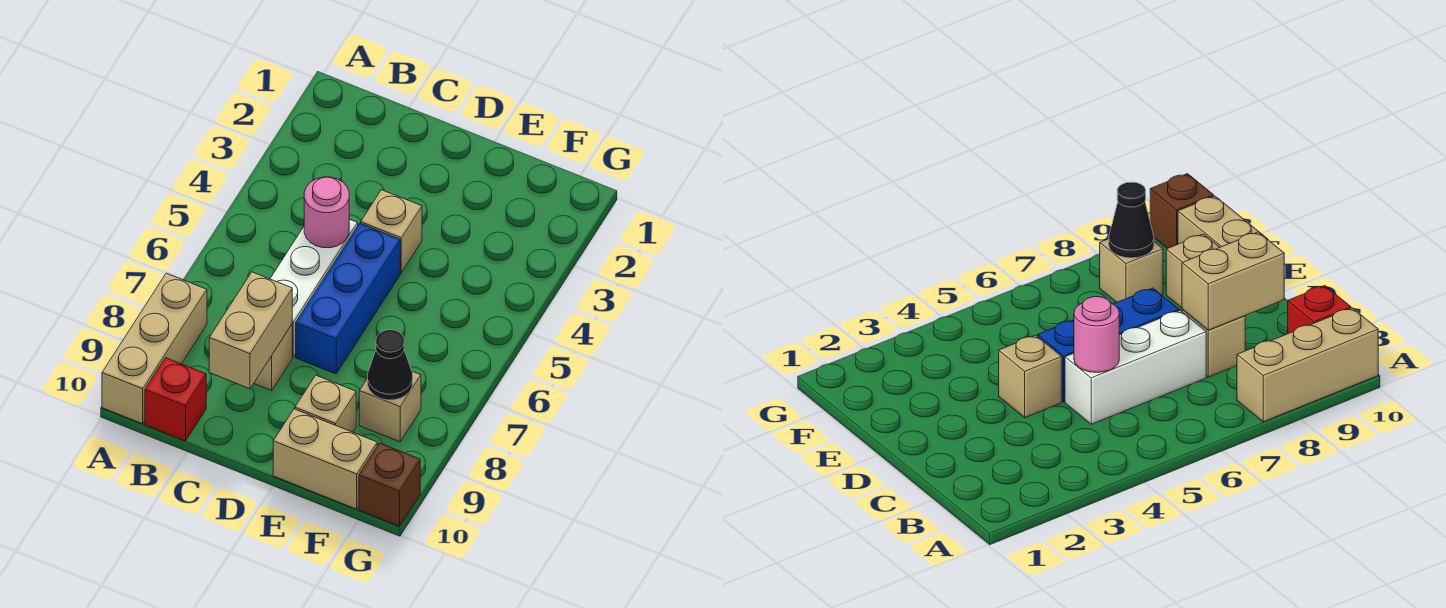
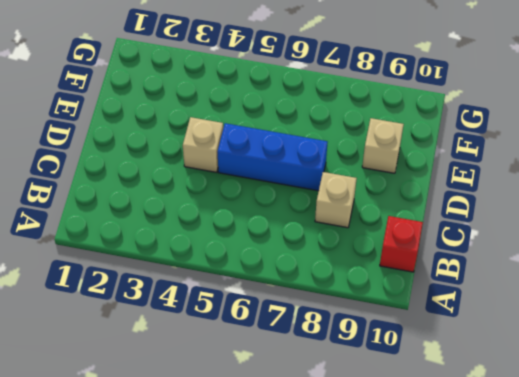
none -> tan brick A8:A10 level 1
none -> white brick C5:C7 level 1
none -> tan brick E10:F10 level 1

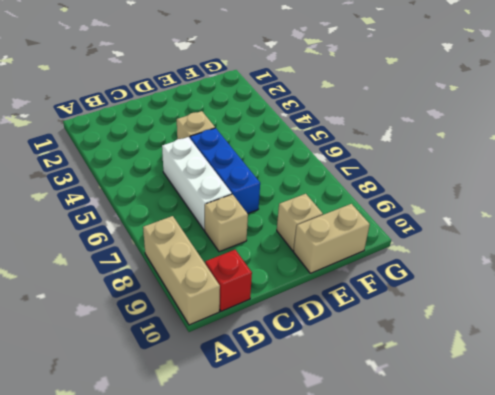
none -> tan brick F8 level 1
none -> brown brick G10 level 1
none -> pink round brick C5 level 2

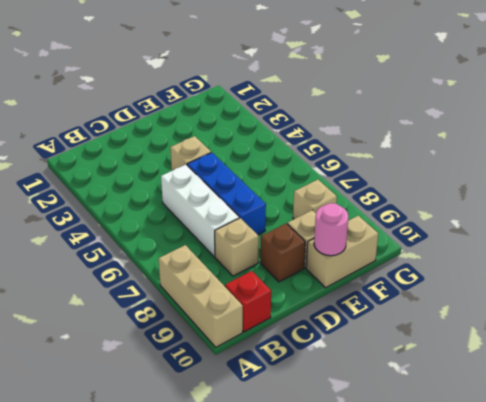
brown brick D9 level 1 -> brown brick G10 level 1
pink round brick E10 level 2 -> pink round brick C5 level 2
none -> tan brick C8:C9 level 2
none -> black cone F8 level 2

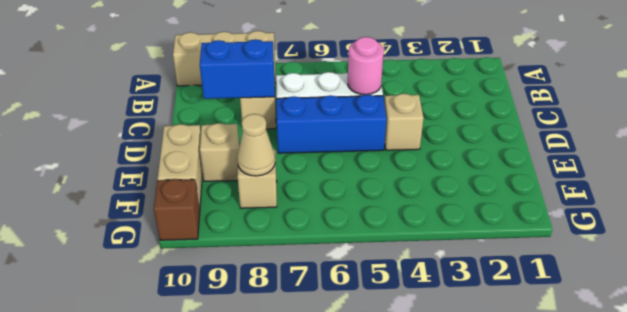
blue brick C8:C9 level 2 -> tan brick C8:C9 level 2
tan cone F8 level 2 -> black cone F8 level 2
none -> red brick B10 level 1

